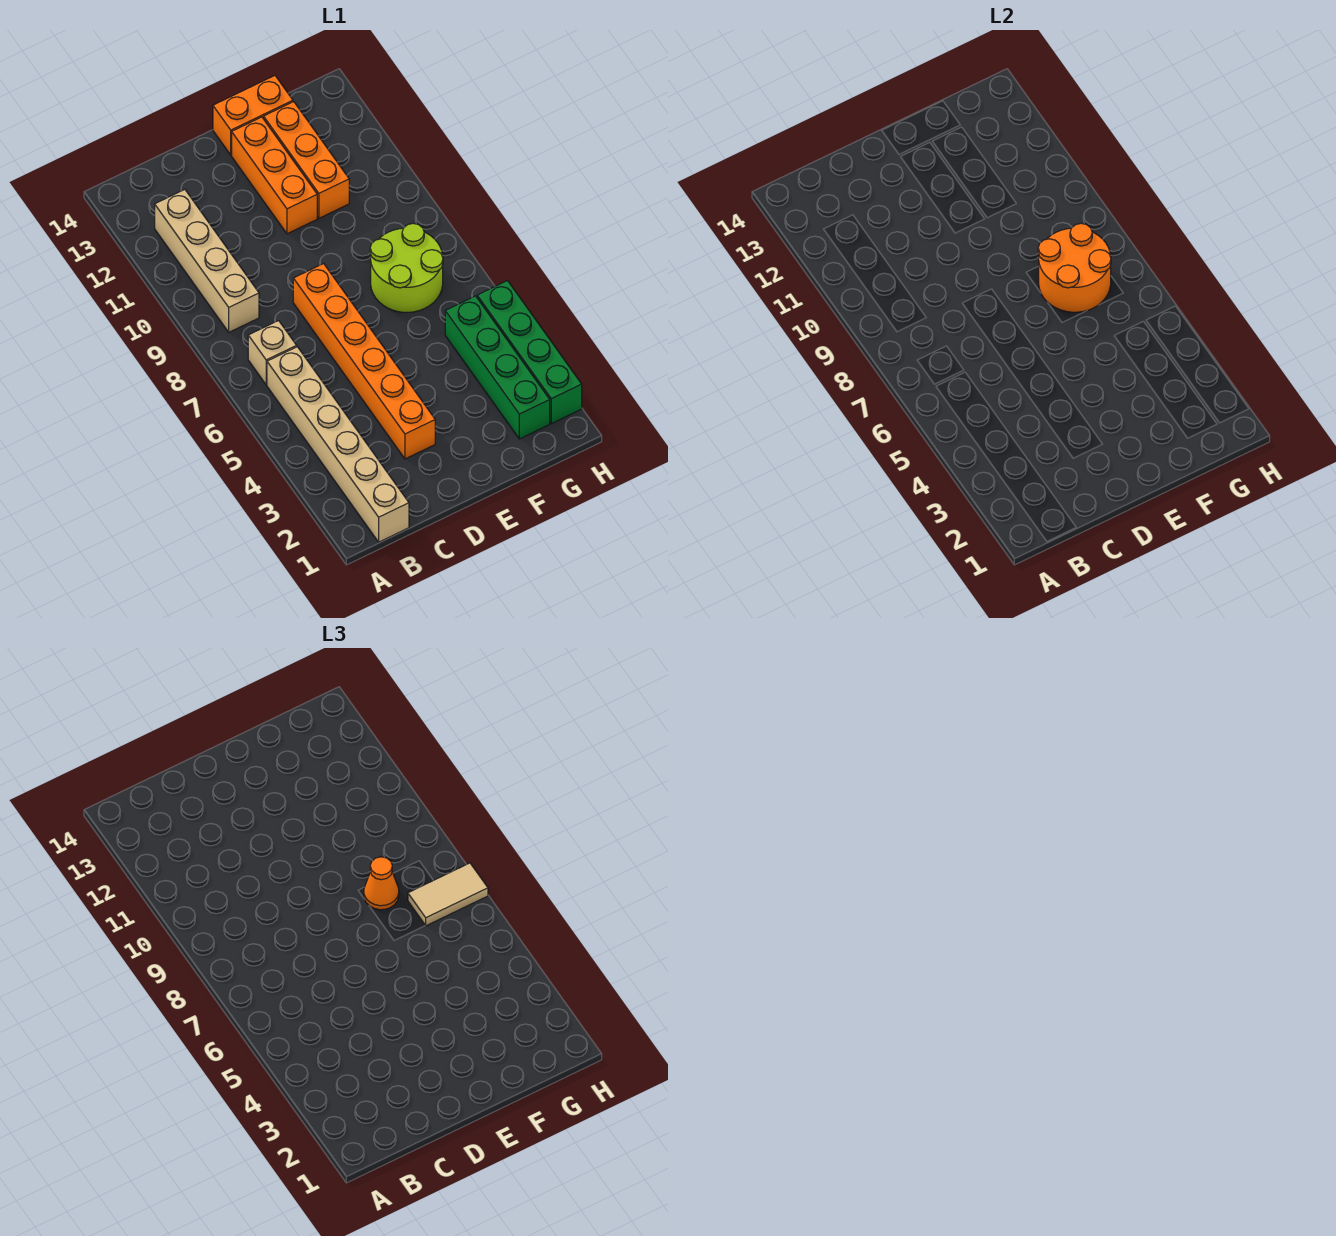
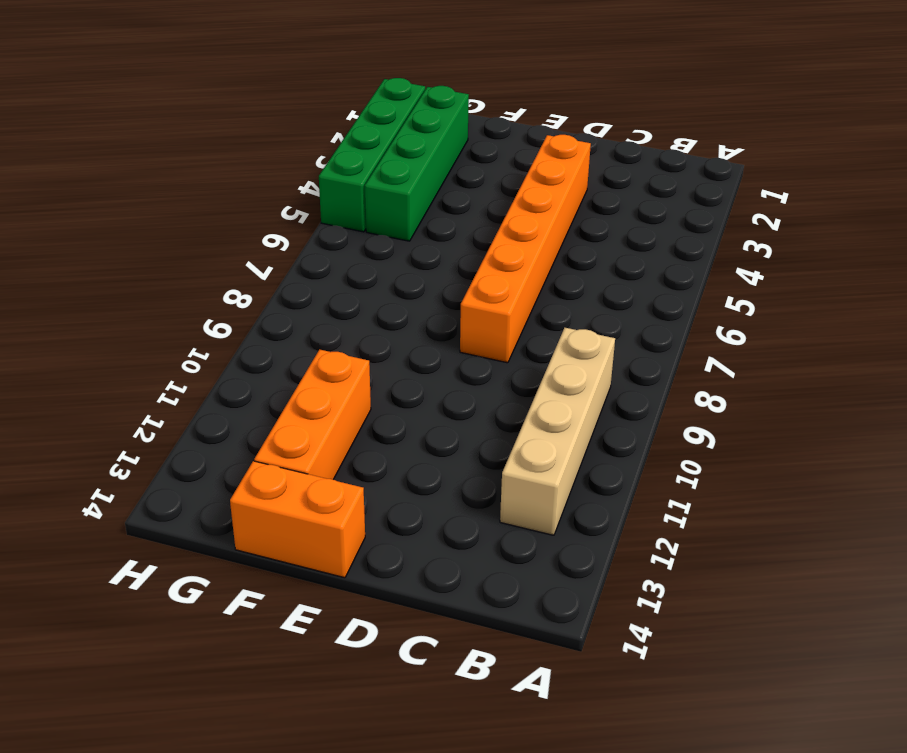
none -> tan brick B1:B6 level 1
none -> tan brick B7 level 1
none -> orange brick E11:E13 level 1

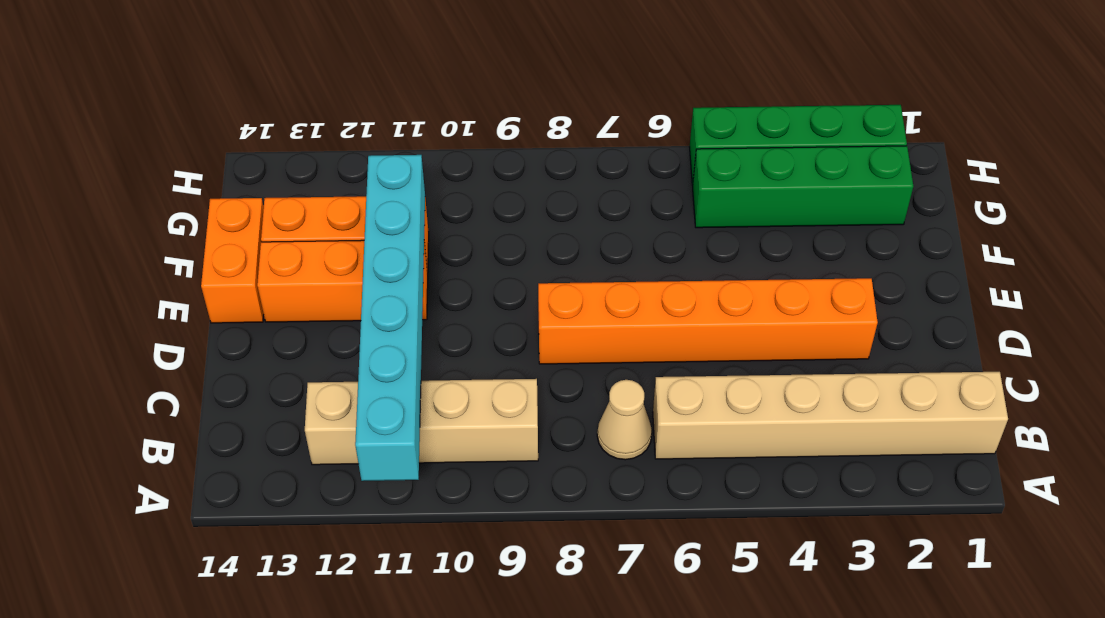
cyan brick A11:F11 level 2 -> none
tan cone B7 level 1 -> tan brick B7 level 1
none -> lime round brick F7:G8 level 1
none -> orange round brick F7:G8 level 2
none -> orange cone F8 level 3

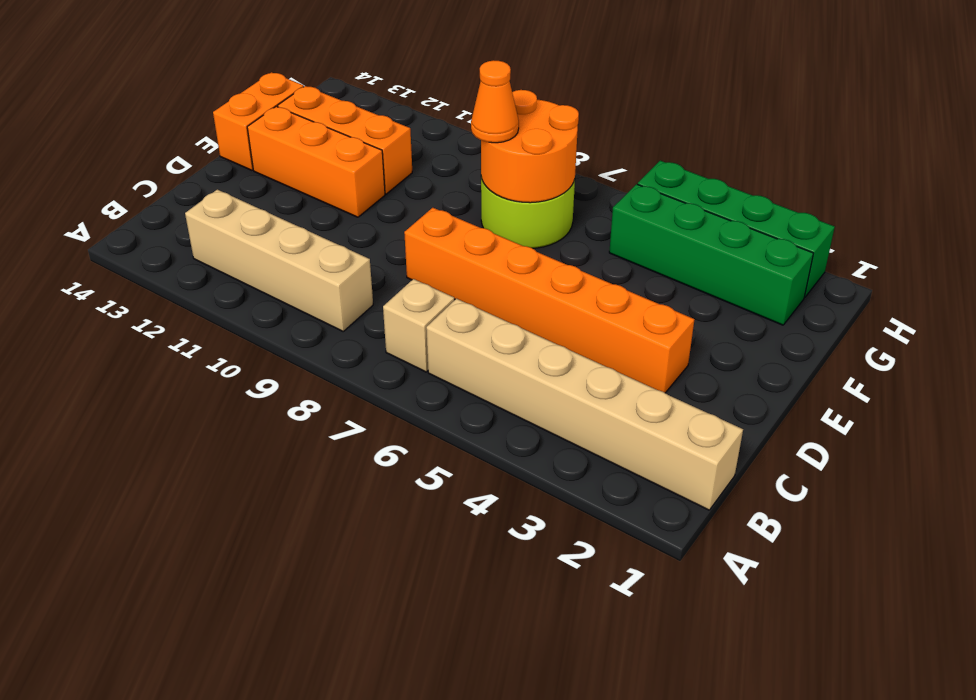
none -> tan tile G7:H7 level 3

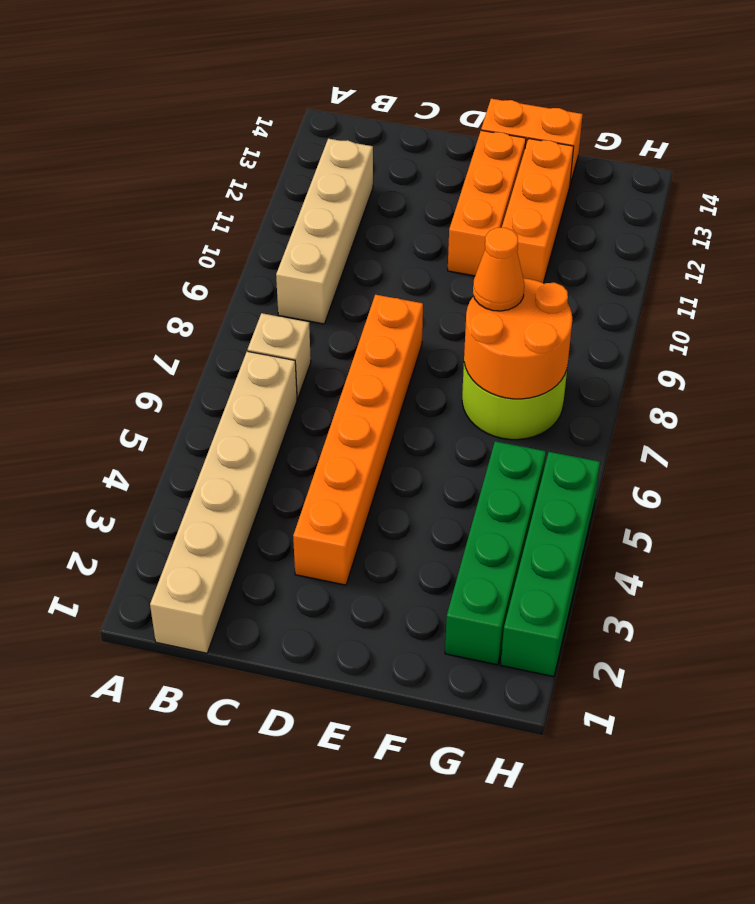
none -> tan tile G7:H7 level 3

